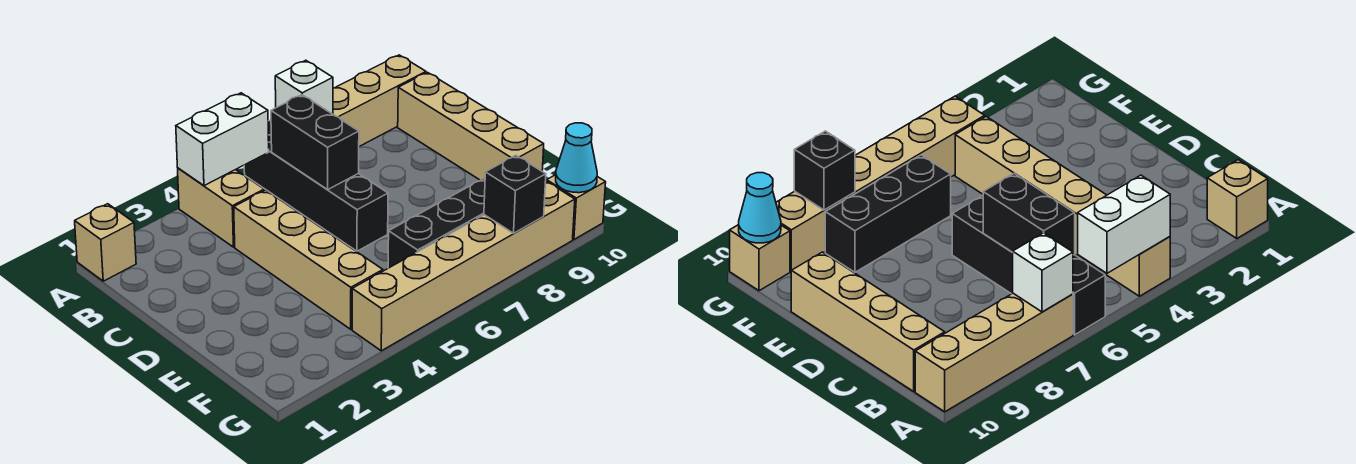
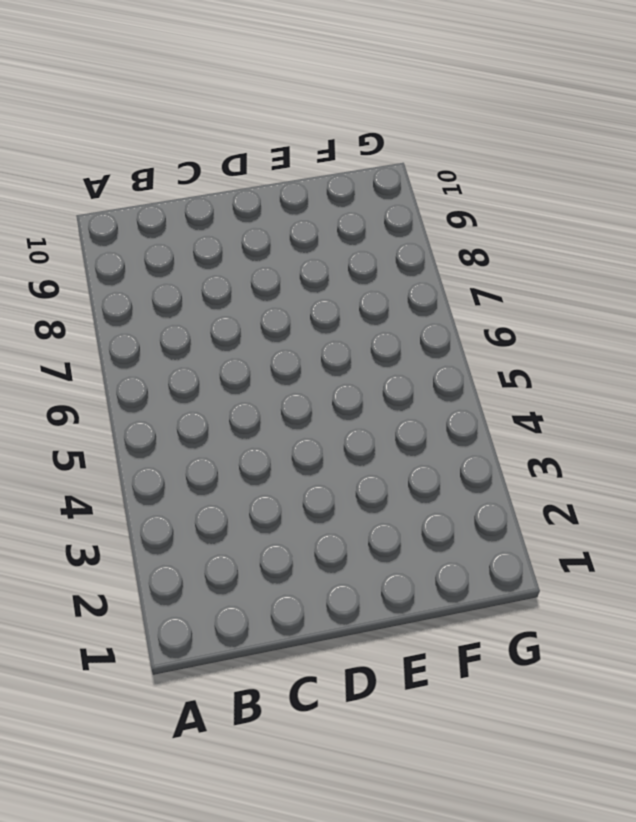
none -> tan brick A1 level 1
none -> tan brick A4:B4 level 1
none -> black brick A6:D6 level 1

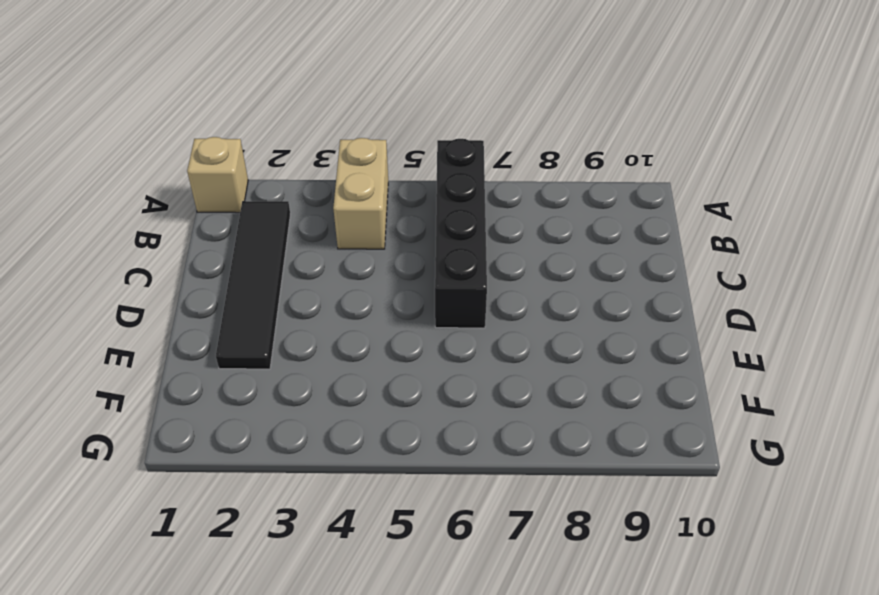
black tile B2:E2 level 1 -> none
none -> tan brick A7:A10 level 1
none -> tan brick B10:E10 level 1
none -> tan brick C4:F4 level 1

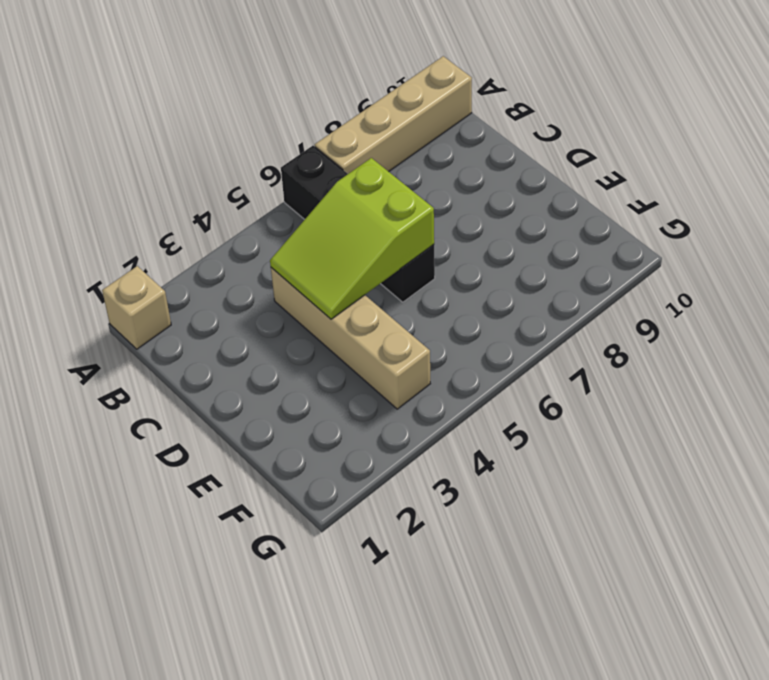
lime slope C4:D6 level 2 top 6 -> black brick B6:C6 level 2
none -> tan brick A4:B4 level 1
none -> tan brick B10:E10 level 1
none -> black brick F6:F8 level 1

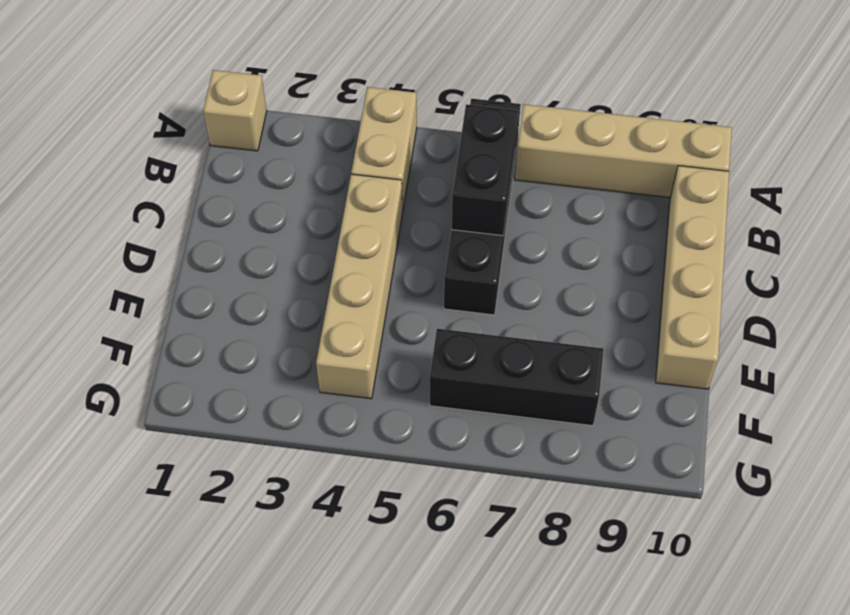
none -> tan brick G4:G9 level 1
none -> tan brick G10 level 1
none -> white brick A4:A5 level 2

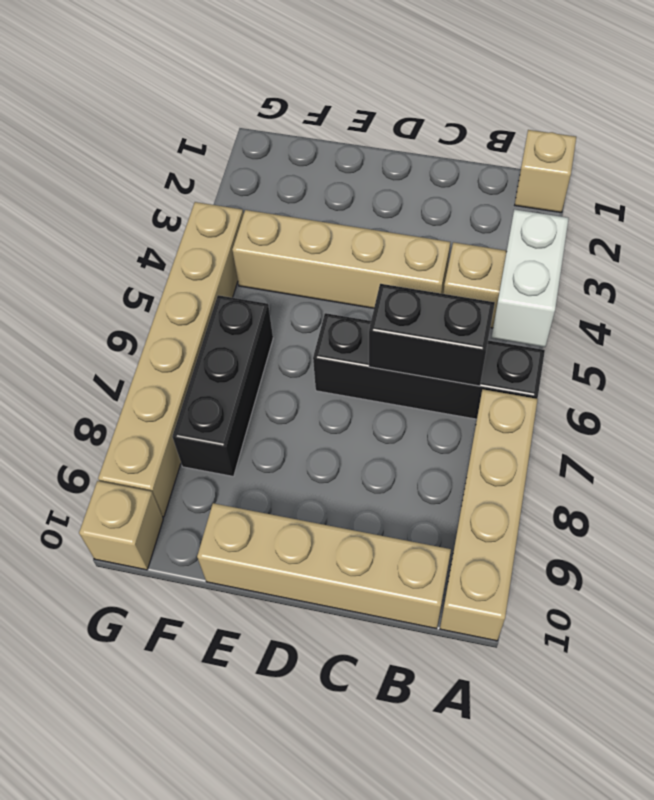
none -> white brick A7 level 2
none -> black brick G8 level 2
none -> cyan cone G10 level 2

